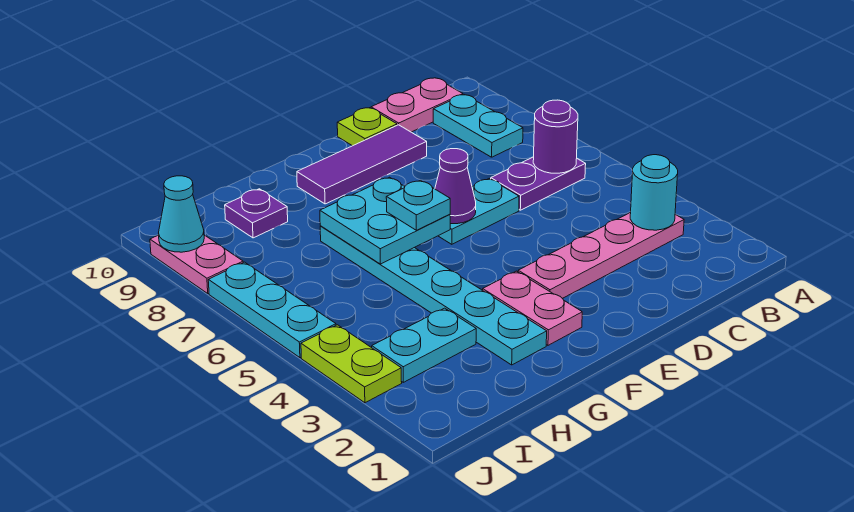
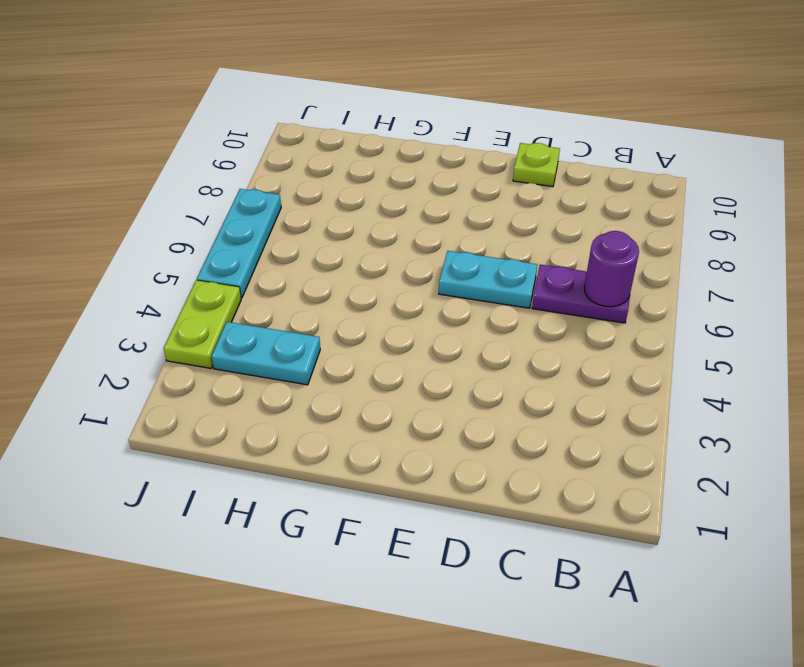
none -> pink plate B3:E3 level 1
none -> cyan plate B8:B9 level 1
none -> pink plate B10:C10 level 1

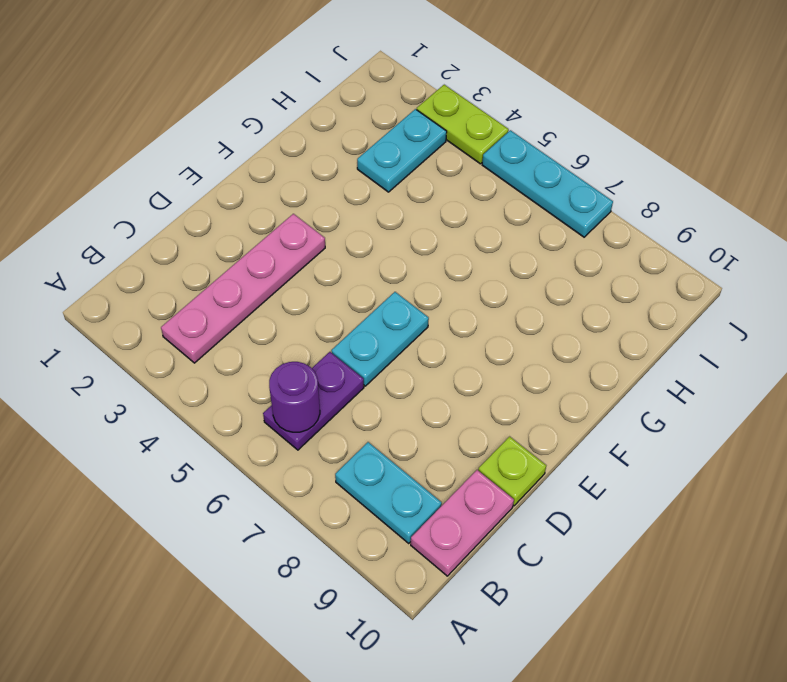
none -> purple tile D9:F9 level 1
none -> pink plate F2:F3 level 1
none -> cyan plate G2:G7 level 1

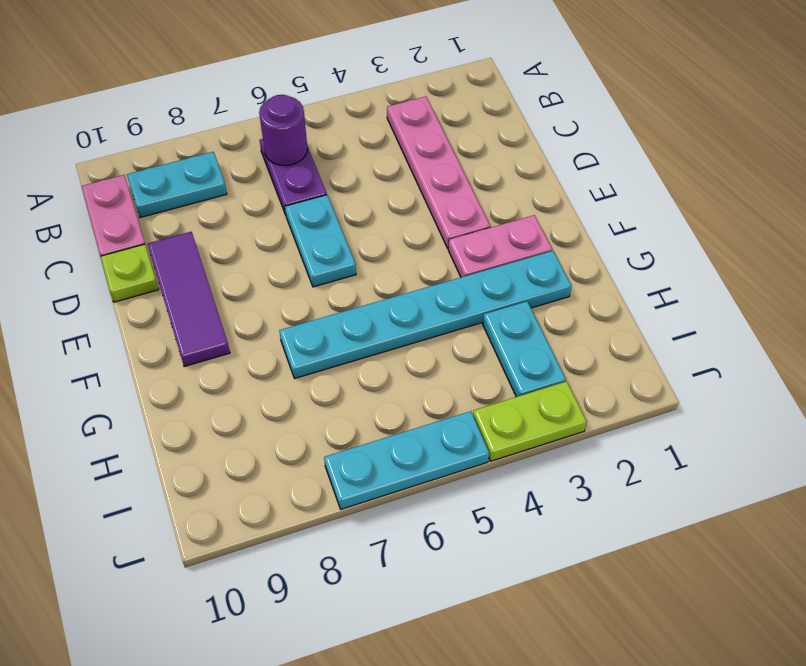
none -> purple plate H9 level 1
none -> pink plate J8:J9 level 1
none -> cyan round brick B3 level 2

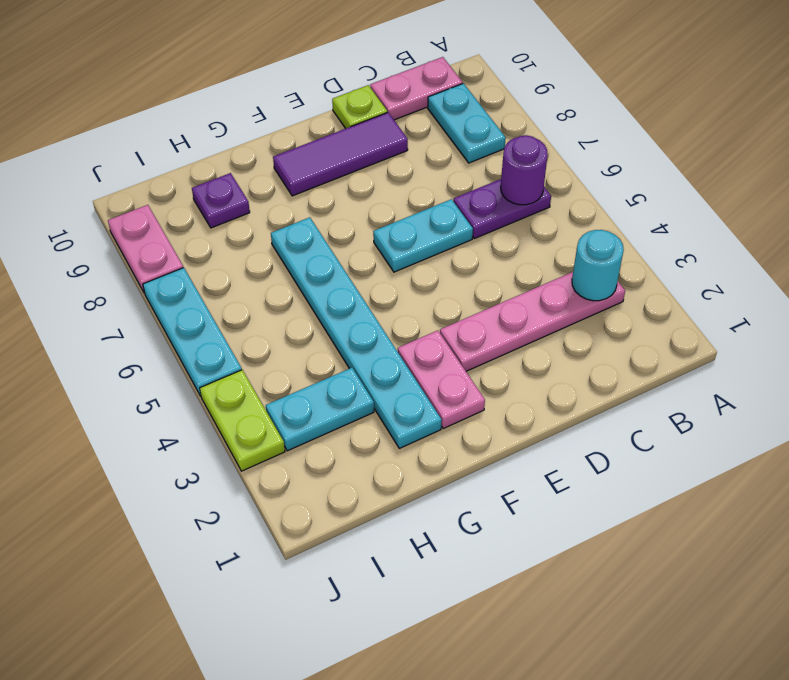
none -> purple cone E6 level 2
none -> cyan plate F6:G7 level 2
none -> cyan cone J9 level 2

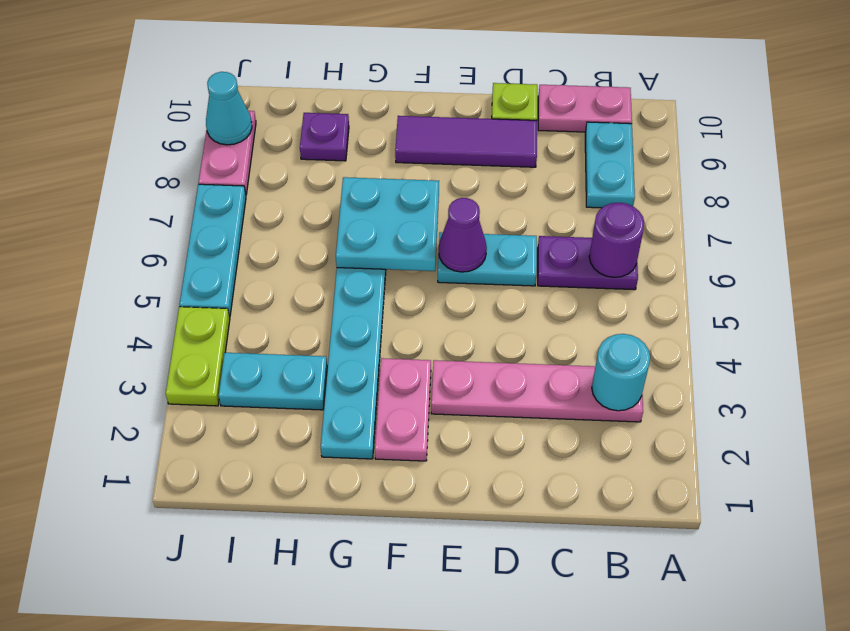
none -> cyan plate F6 level 3

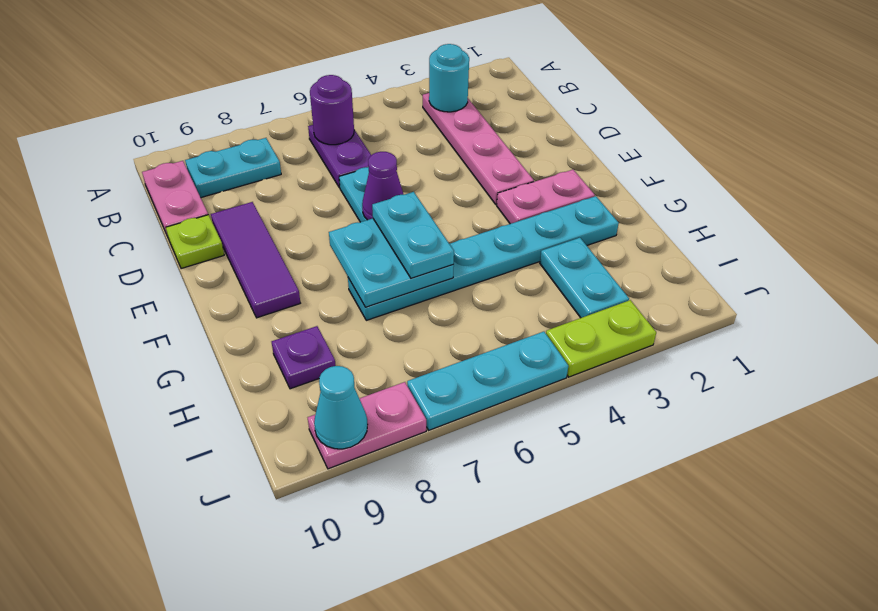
cyan plate F6:G6 level 3 -> cyan plate F6 level 3

